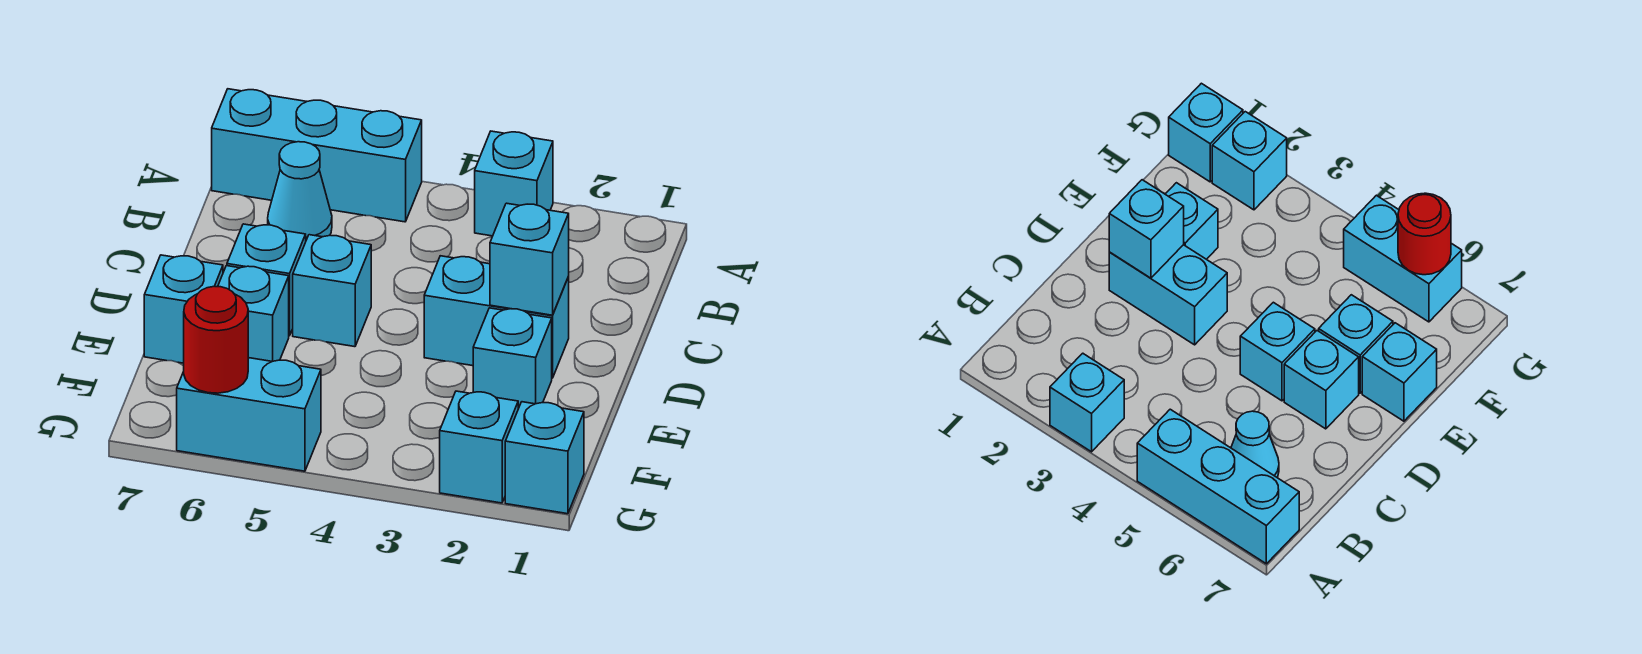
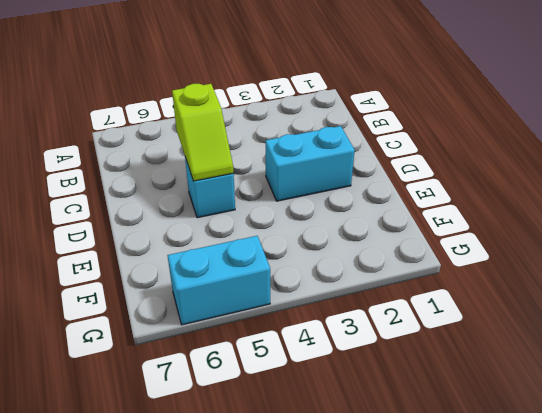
lime slope C5:D5 level 2 top C -> none
none -> cyan brick A3 level 1
none -> cyan brick A5:A7 level 1
none -> cyan cone B6 level 1

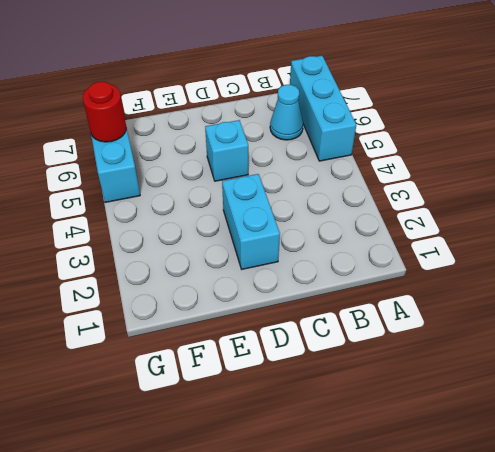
none -> cyan brick A3 level 1
none -> cyan brick D6 level 1
none -> cyan brick E2 level 1

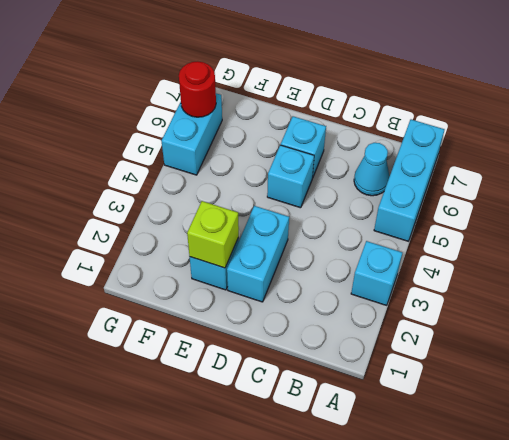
lime brick E2 level 2 -> none
none -> cyan brick E6 level 1
none -> cyan brick E7 level 1
none -> cyan brick G1 level 1

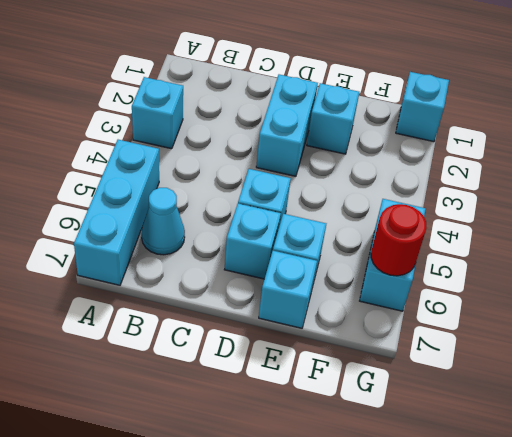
none -> cyan brick G2 level 1
none -> cyan brick D2 level 2

